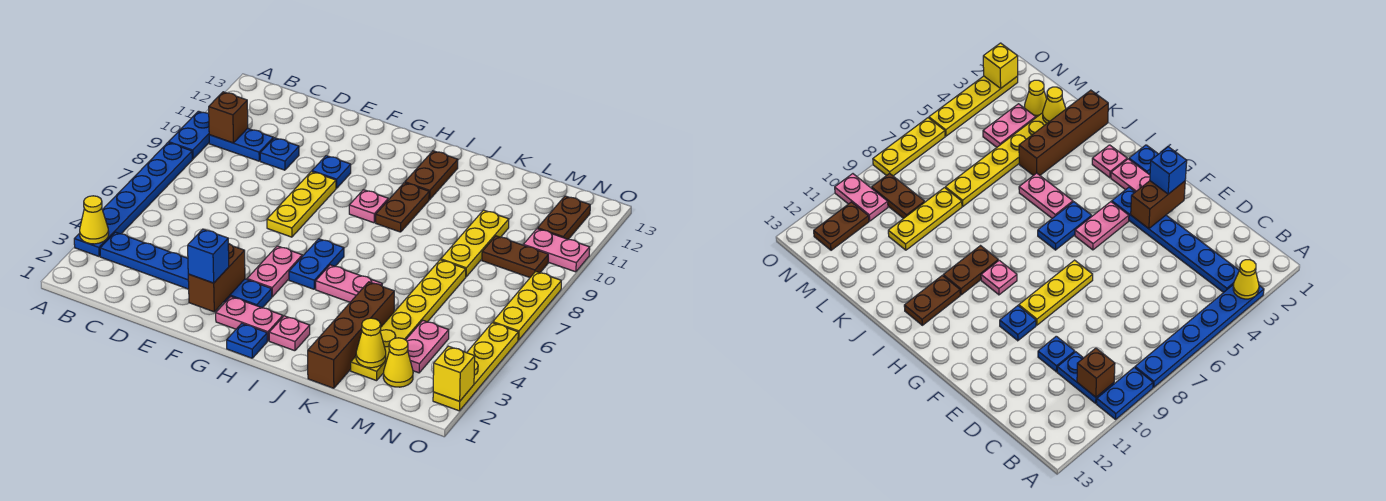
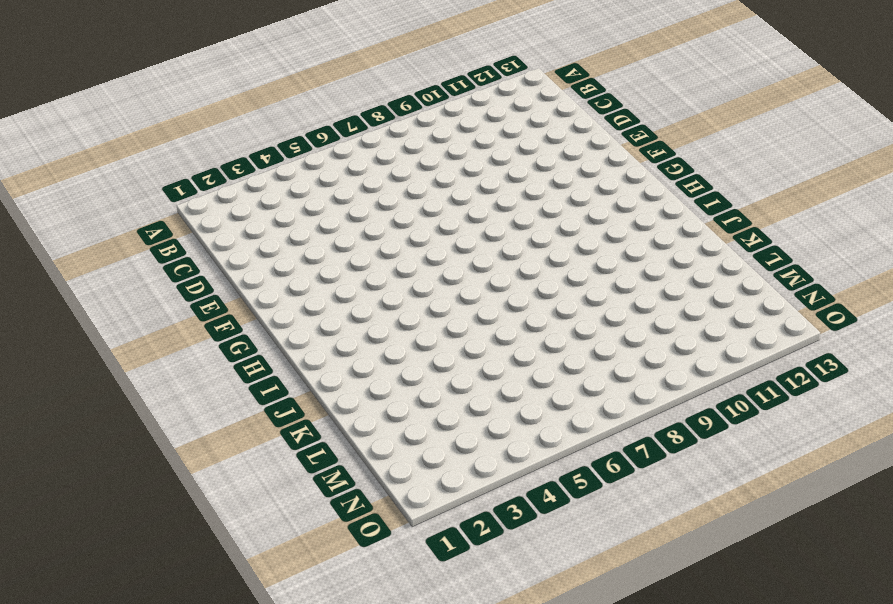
none -> blue plate A3:A8 level 1
none -> blue plate A9:A10 level 1
none -> blue plate B3:G3 level 1
none -> blue plate B10:C10 level 1

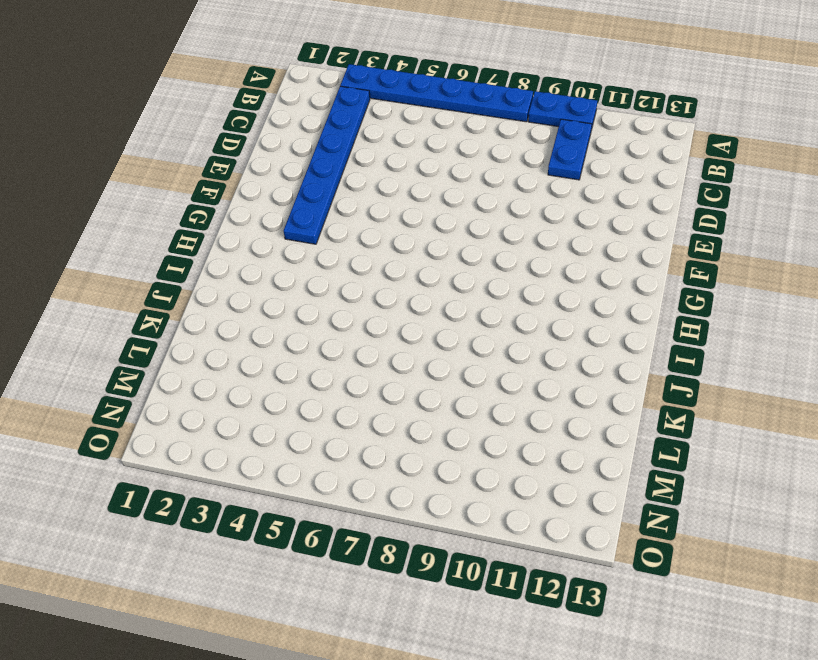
none -> blue plate D10 level 1
none -> yellow plate F7:F9 level 1
none -> blue plate F10 level 1
none -> pink plate G2:H2 level 1

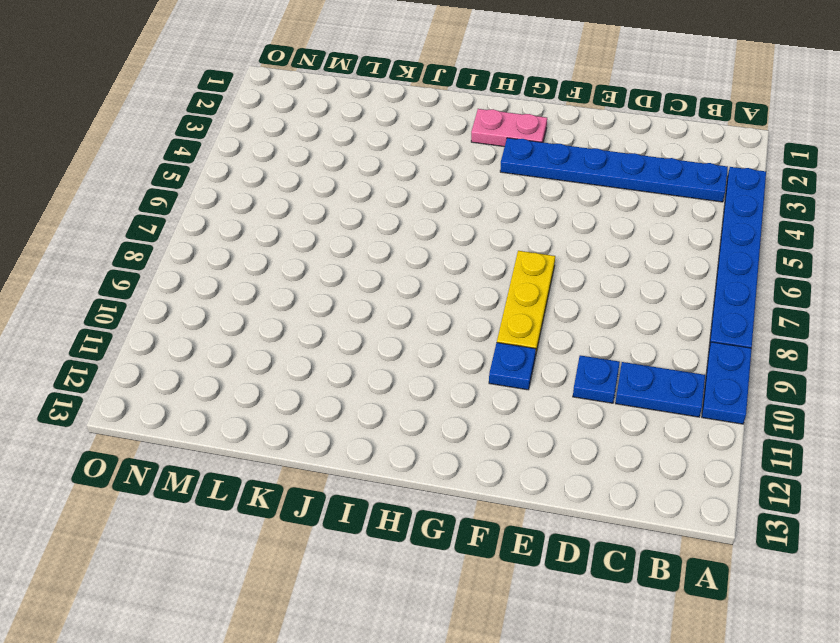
none -> pink plate G4:G5 level 1
none -> blue plate H1 level 1
none -> blue plate H5:H6 level 1
none -> pink plate H9 level 1

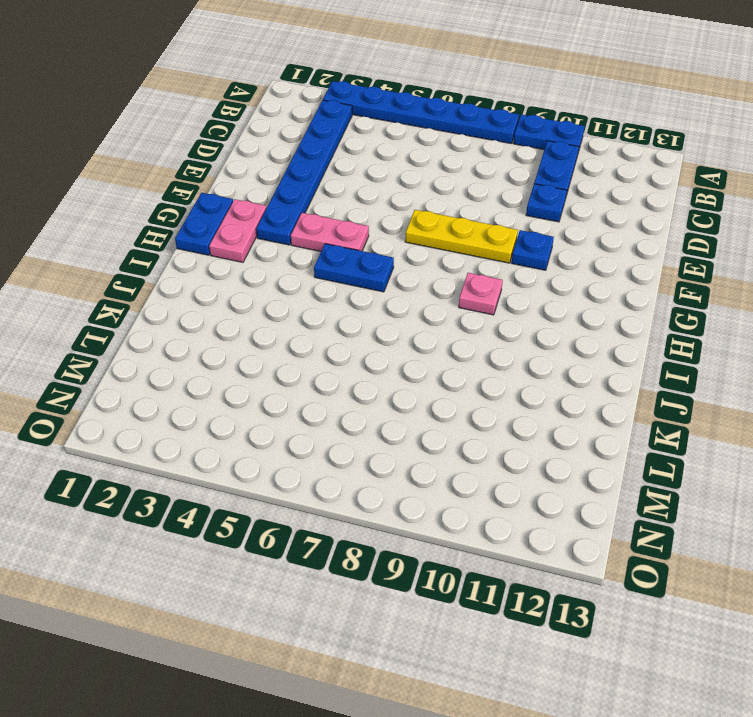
blue plate G1:H1 level 1 -> blue plate H1 level 1
none -> pink plate I2 level 1
none -> pink plate I5:J5 level 1
none -> brown plate I9:I10 level 1
none -> brown plate I11:I12 level 1

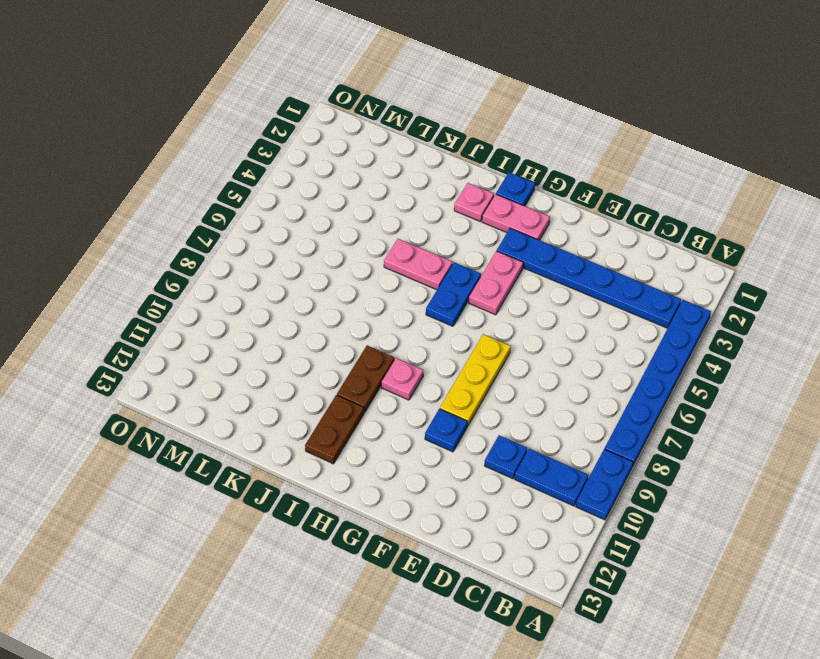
none -> brown brick K1:K4 level 1
none -> yellow plate L2:L7 level 1
none -> yellow plate L8:L10 level 1
none -> yellow cone M2 level 1

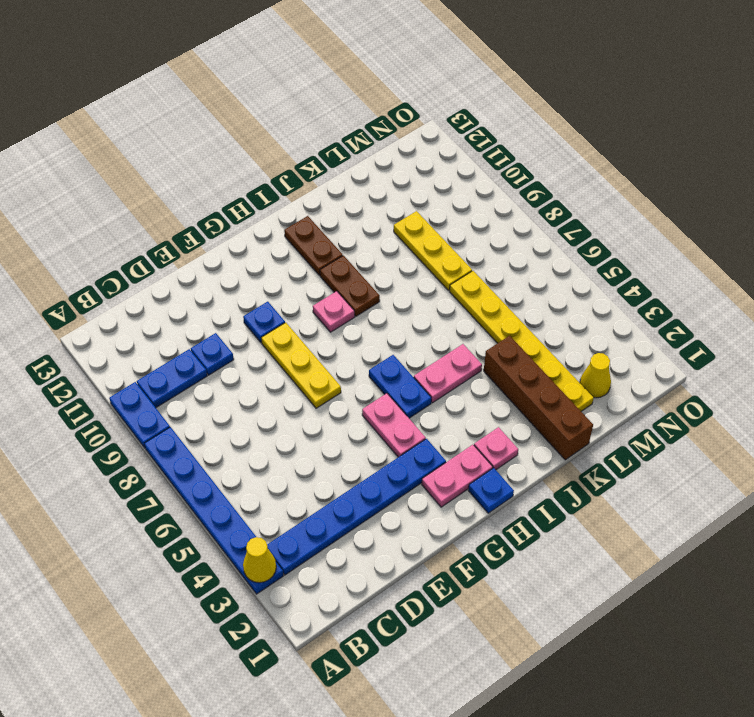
none -> pink plate M3:M4 level 1
none -> brown plate M9:N9 level 1
none -> pink plate N10:O10 level 1
none -> brown plate N11:N12 level 1

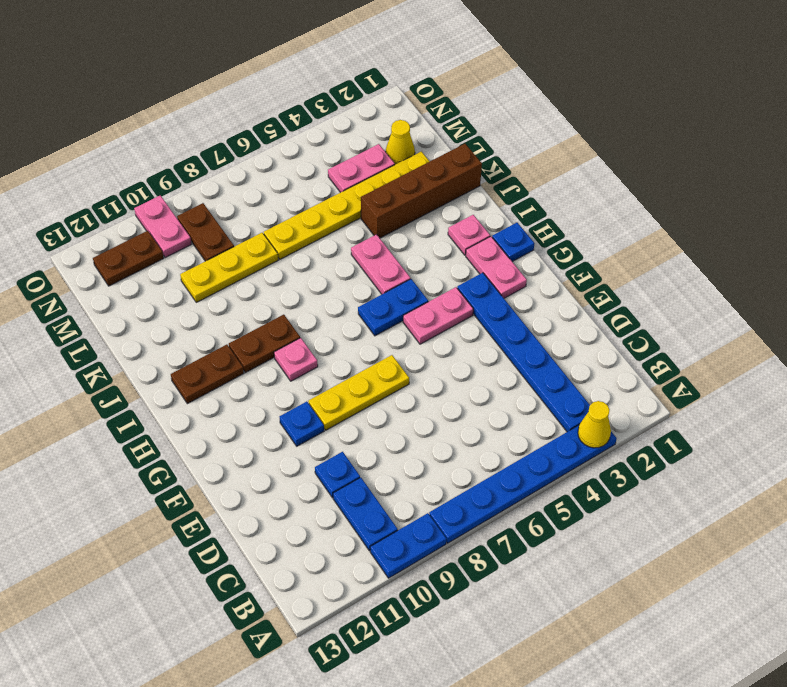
none -> yellow plate O2:O5 level 1
none -> yellow plate O6:O8 level 1
none -> brown brick B10 level 2
none -> brown brick F2:F3 level 2

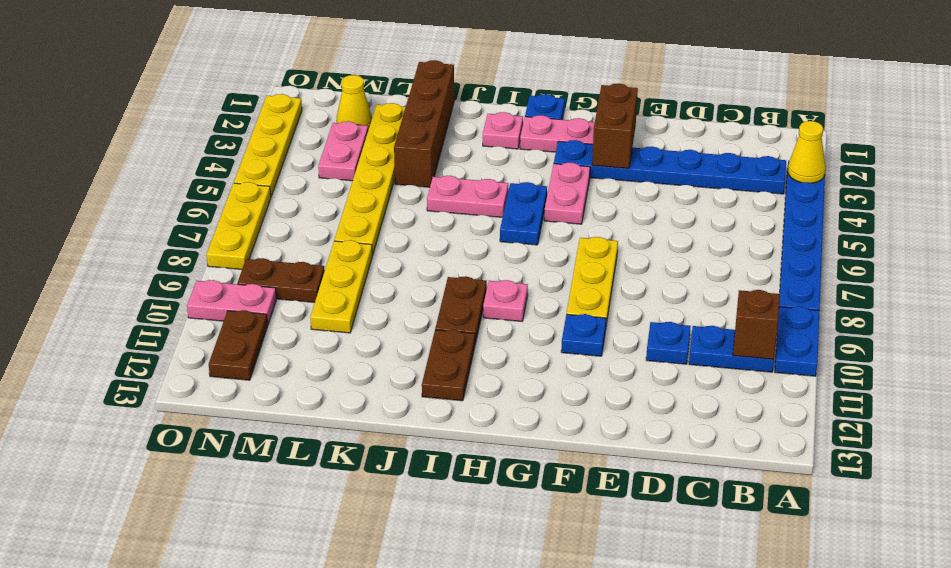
none -> yellow cone L2 level 2
none -> yellow brick O2 level 2
none -> blue brick F2 level 3

